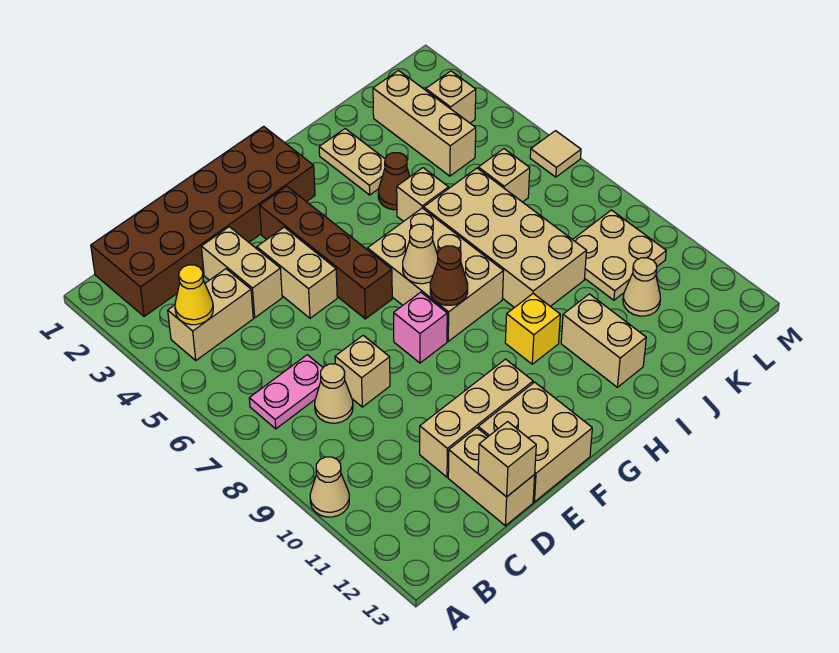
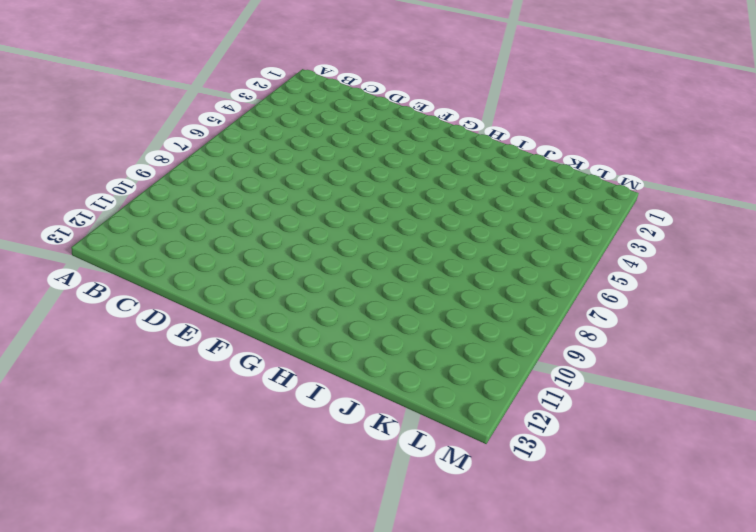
none -> tan cone A10 level 1
none -> brown brick B1:G2 level 1
none -> tan brick B4:C4 level 1
none -> pink plate B7:C7 level 1

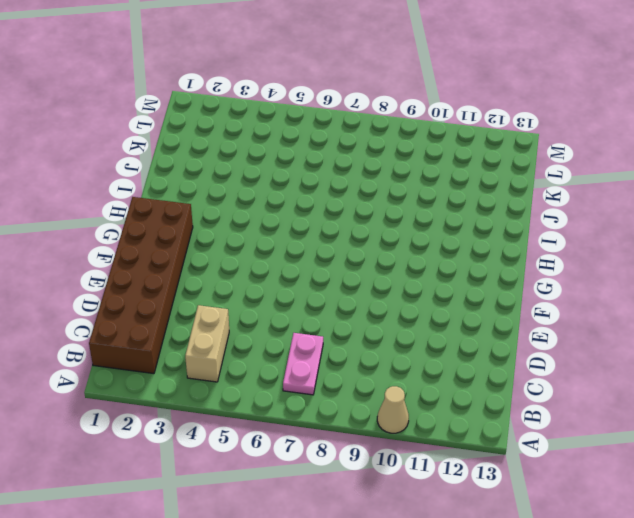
none -> tan cone C8 level 1
none -> tan brick D3:D4 level 1
none -> tan brick D8 level 1
none -> tan brick D11:F11 level 1

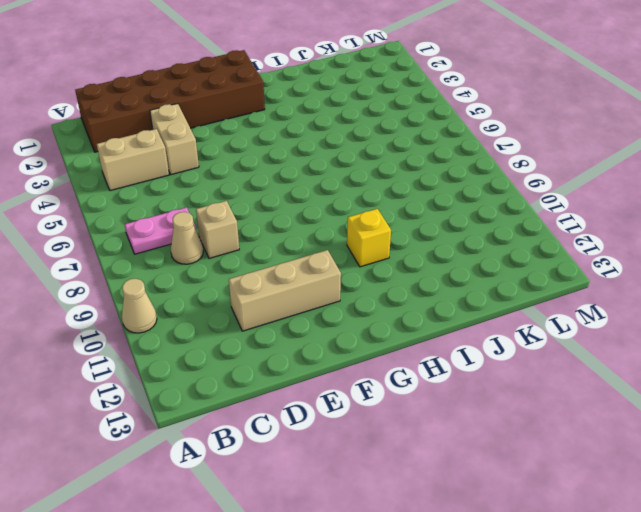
none -> tan brick D12:D13 level 1
none -> tan brick E4:E5 level 1
none -> tan brick E12:F13 level 1
none -> brown brick F3:F6 level 1

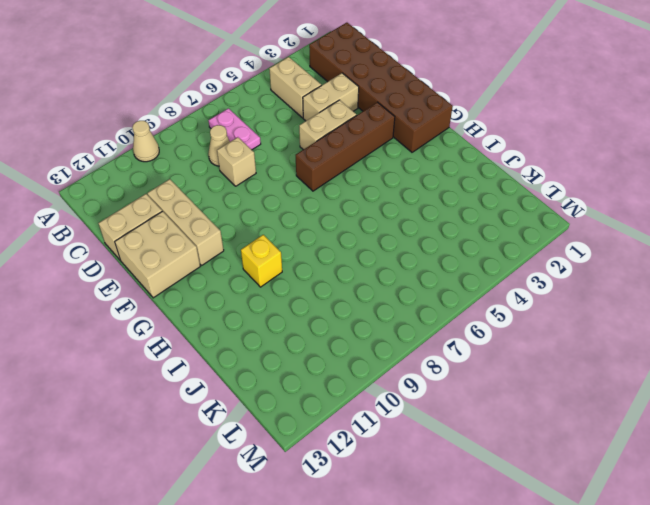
none -> pink brick F8 level 1
none -> tan brick G6:H8 level 1
none -> tan plate I2:I3 level 1
none -> brown cone I4 level 1

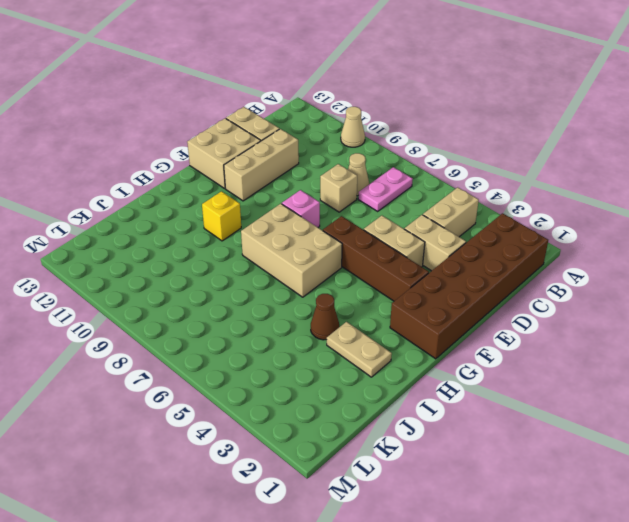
none -> tan brick I5 level 1
none -> tan brick I6:J9 level 1
none -> tan brick I11:I12 level 1
none -> tan brick K2:K4 level 1

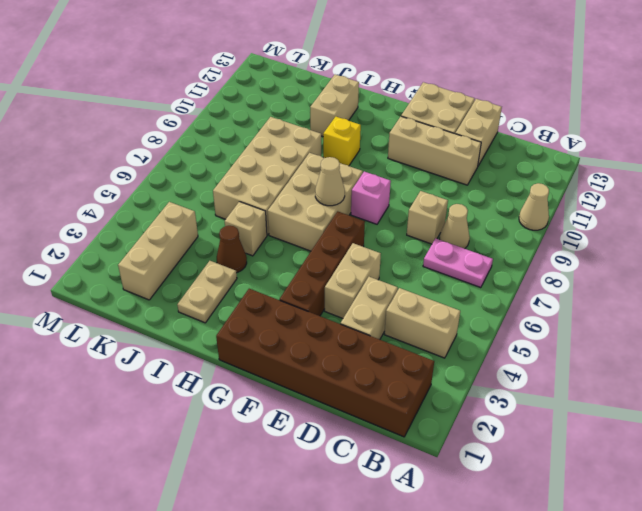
none -> tan brick K6 level 1
none -> tan plate K9:L10 level 1
none -> tan cone K11 level 1
none -> tan brick L3 level 1

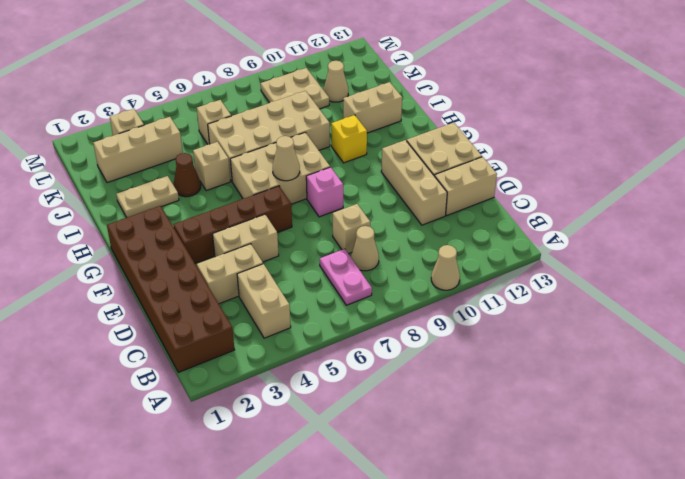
none -> tan tile M6 level 1
none -> yellow cone B4 level 2
none -> tan brick D13 level 2
none -> brown cone G8 level 2

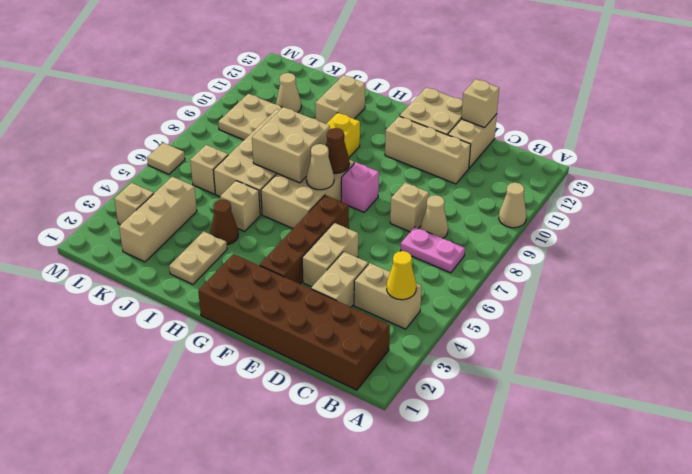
tan brick H7:I8 level 2 -> none

